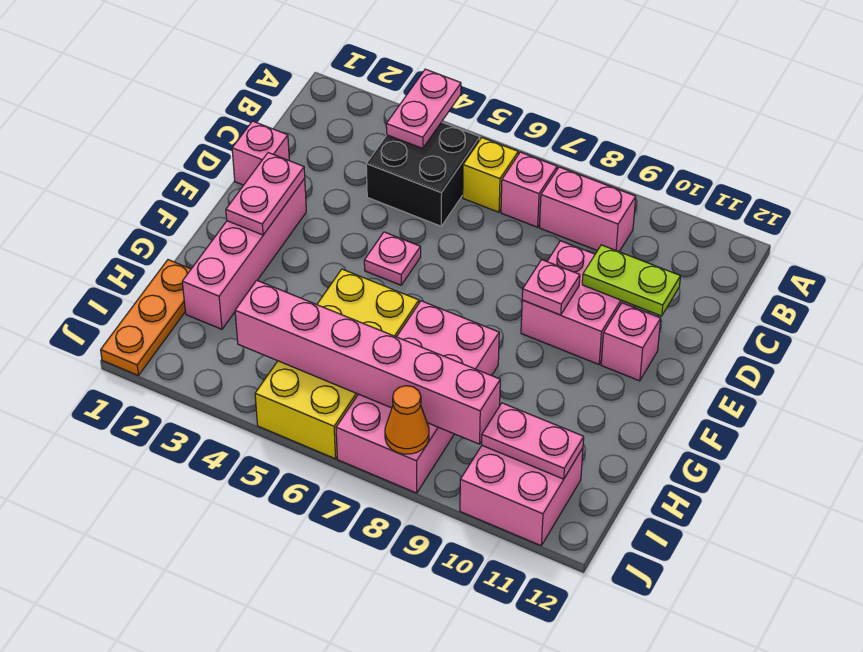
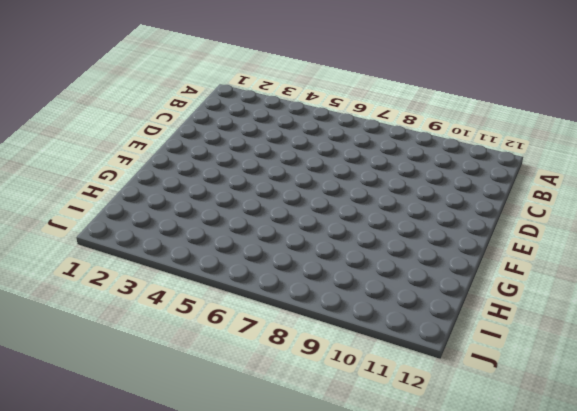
none -> black brick B4:C5 level 1
none -> yellow brick B6 level 1
none -> pink brick B7 level 1

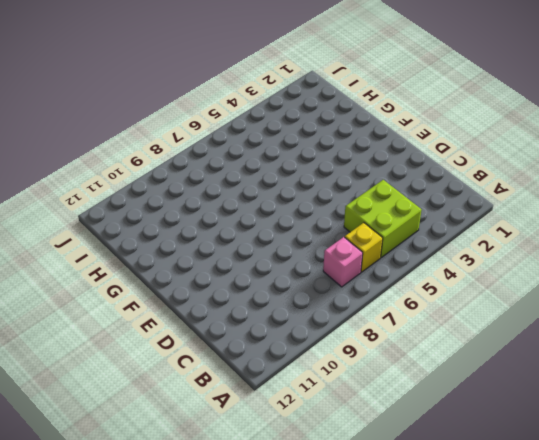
lime brick B4:C5 level 1 -> black brick B4:C5 level 1
none -> pink brick B8:B9 level 1
none -> pink brick D1 level 1
none -> pink brick D9:E10 level 1

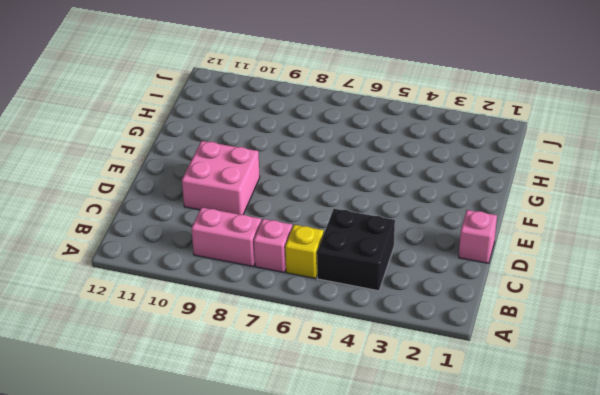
none -> pink brick E2:H2 level 1
none -> pink plate E5 level 1
none -> pink brick E11 level 1

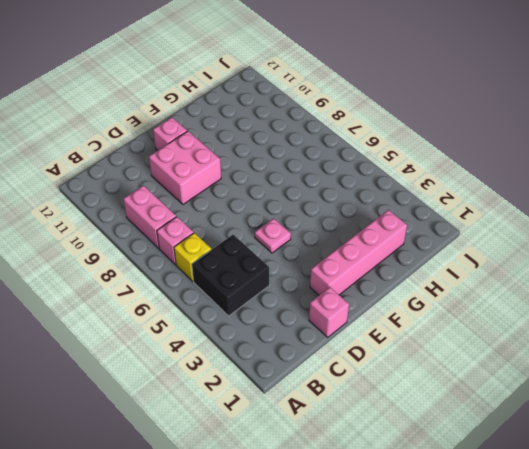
none -> yellow brick G5:J6 level 1
none -> pink brick G7:J8 level 1
none -> orange plate H1:J1 level 1

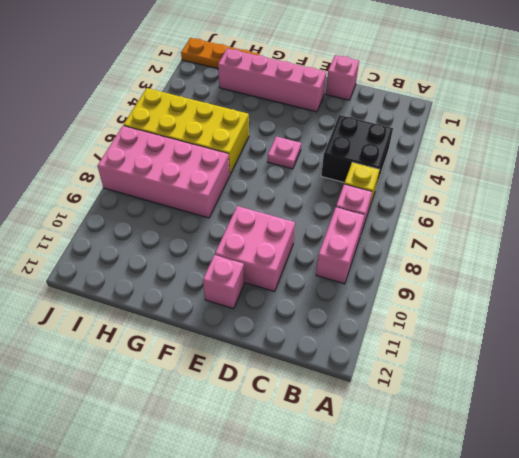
none -> pink brick I10:J11 level 1
none -> pink plate A4:B4 level 2
none -> lime plate D10:D11 level 2

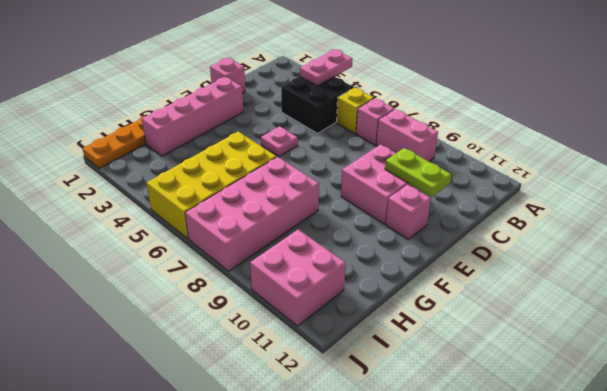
none -> pink plate E2:F2 level 2
none -> pink plate E9 level 2
none -> pink brick I4:I9 level 2

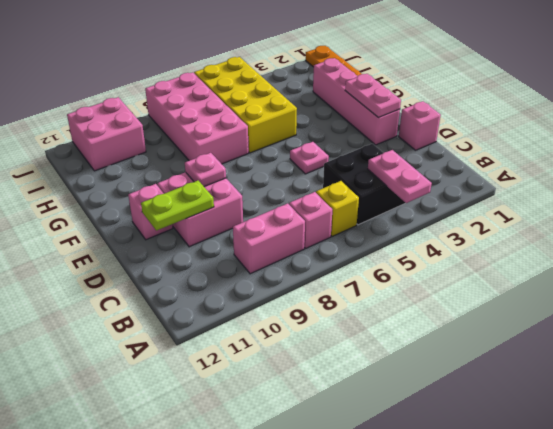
none -> pink brick I4:I9 level 2
none -> pink plate I10:I11 level 2
none -> orange cone J8 level 2

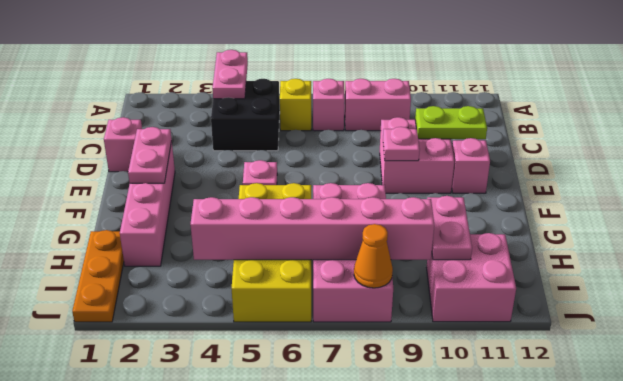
pink plate H10:I10 level 2 -> pink plate I10:I11 level 2

